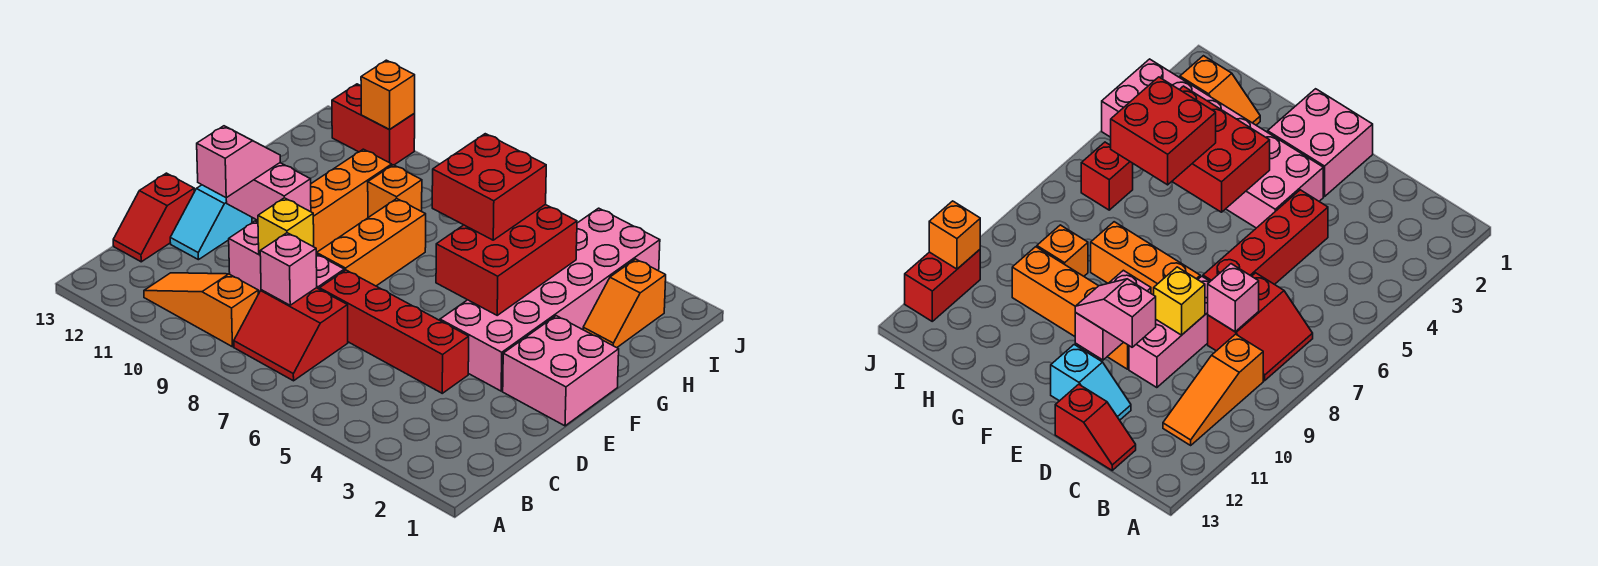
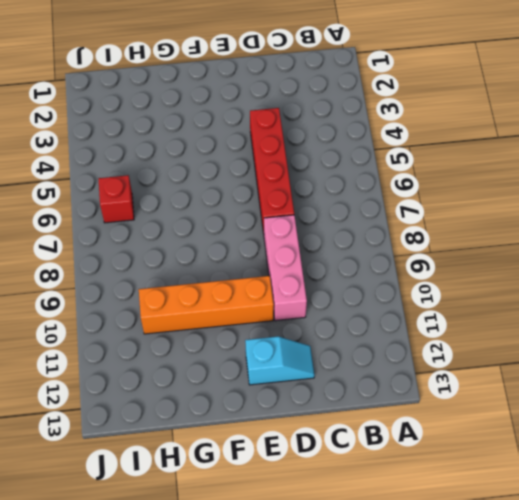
none -> red slope B7:C8 level 1 top C
none -> orange slope B9:B11 level 1 top 9
none -> red slope C13:D13 level 1 top D

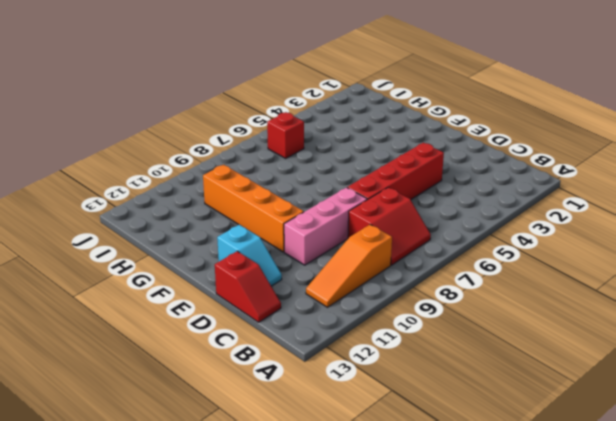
none -> pink brick E1:F2 level 1
none -> pink brick E3:J4 level 1
none -> orange brick E8:G8 level 1

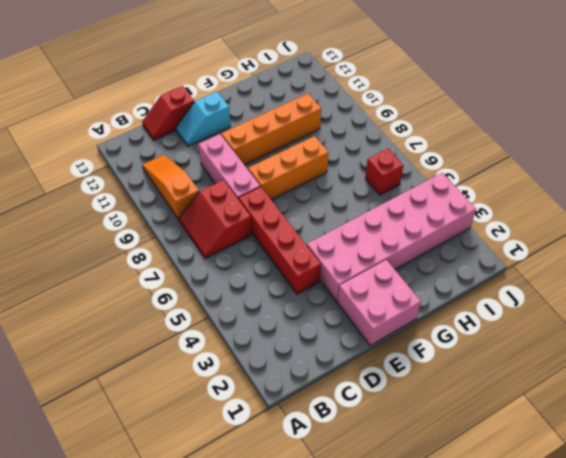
none -> orange slope H2:I2 level 1 top I
none -> orange brick H9 level 1
none -> red brick J11:J12 level 1

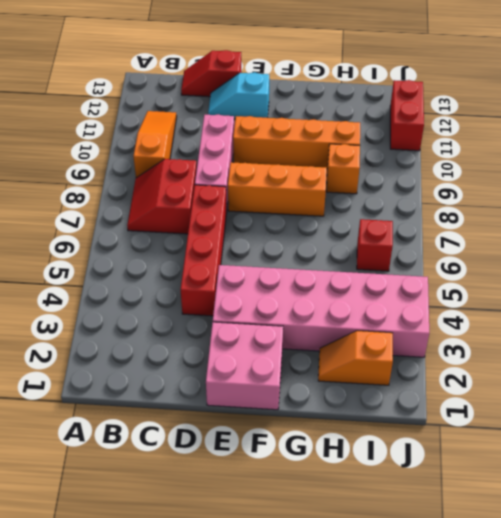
none -> pink brick C8 level 2
none -> yellow brick D9 level 2
none -> pink brick E10:E11 level 2

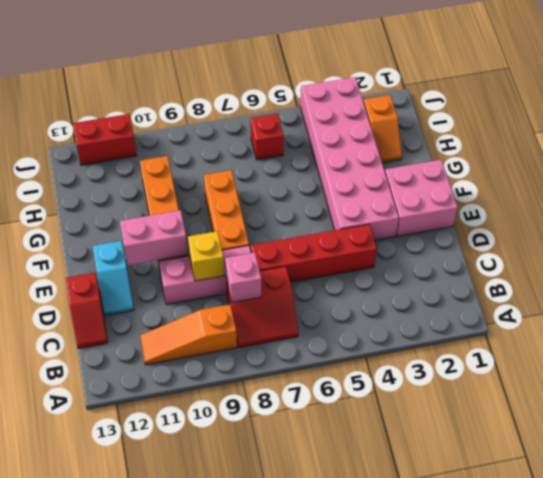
none -> orange brick H9 level 1
none -> red brick F4:H5 level 2
none -> orange brick J11 level 2

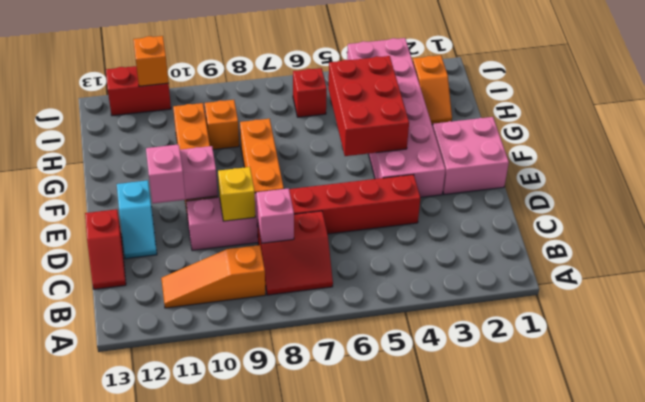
none -> red brick G5:H6 level 3

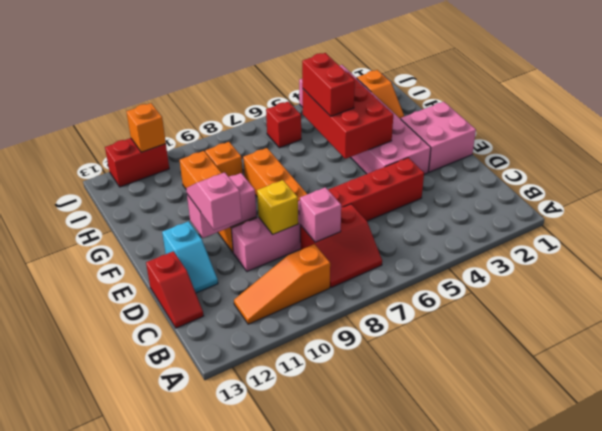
red brick G5:H5 level 3 -> red brick G5:H6 level 3

